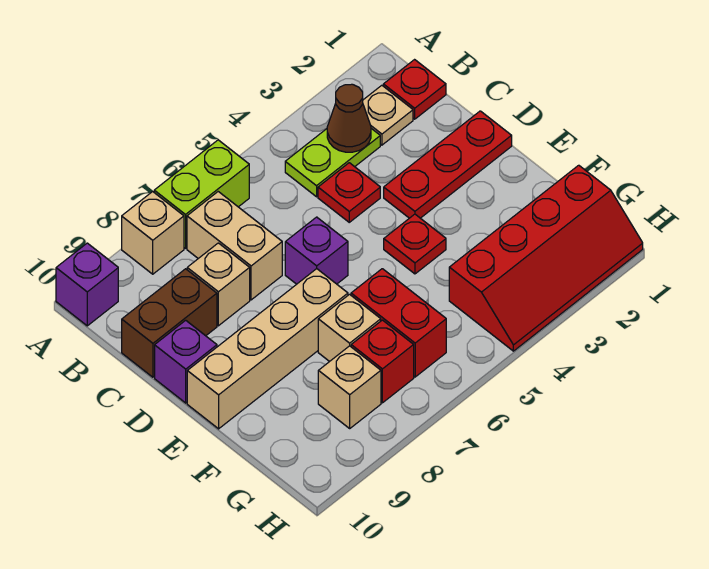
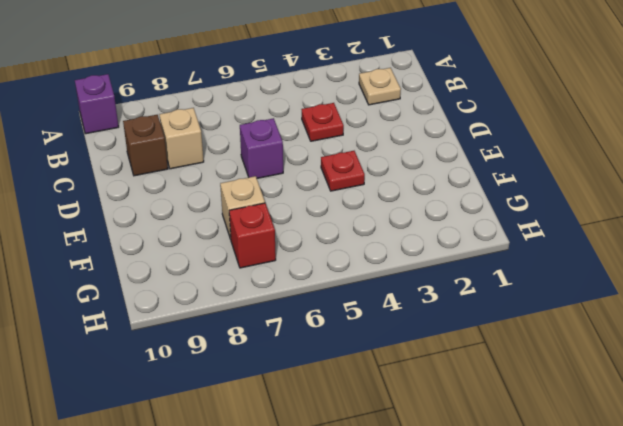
brown brick C9 level 1 -> brown brick C9:C10 level 1
none -> lime brick A6:A7 level 1
none -> tan brick A8 level 1
none -> red plate B1 level 1

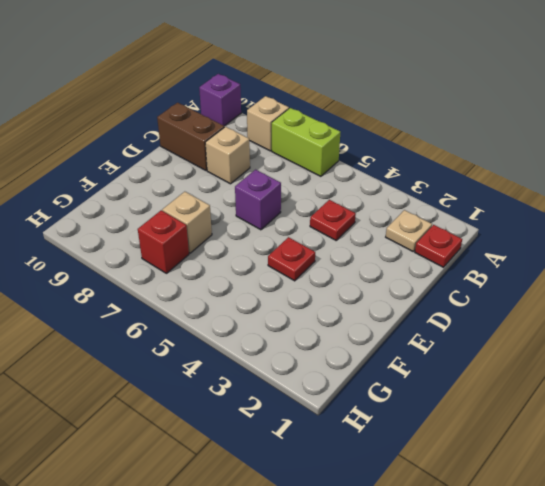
none -> lime plate B3:B4 level 1
none -> tan brick B7:C7 level 1
none -> red plate D1:D3 level 1

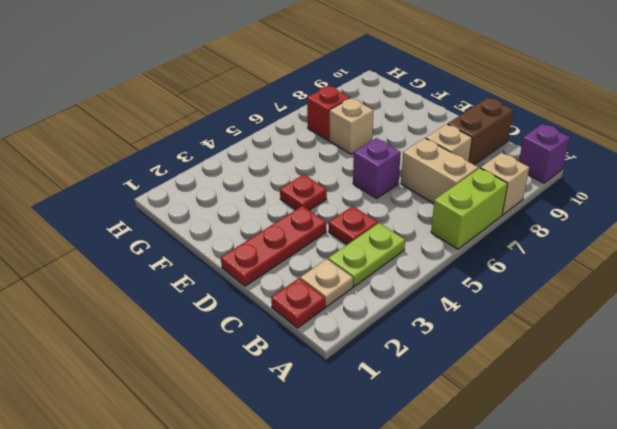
none -> purple brick D10 level 1
none -> tan brick E7:E10 level 1
none -> red brick F6:G6 level 1

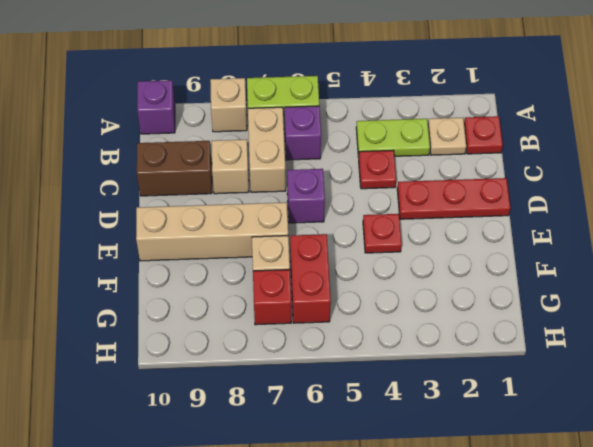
purple brick B6 level 1 -> purple brick D10 level 1
none -> red slope G1:H4 level 1 top G
none -> tan brick G8 level 1
none -> brown cone B3 level 2

